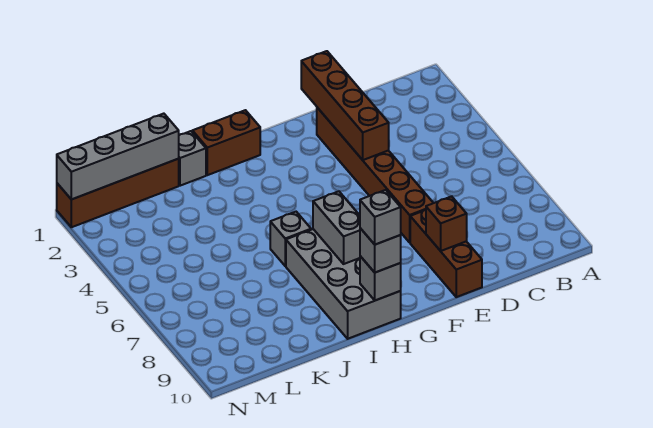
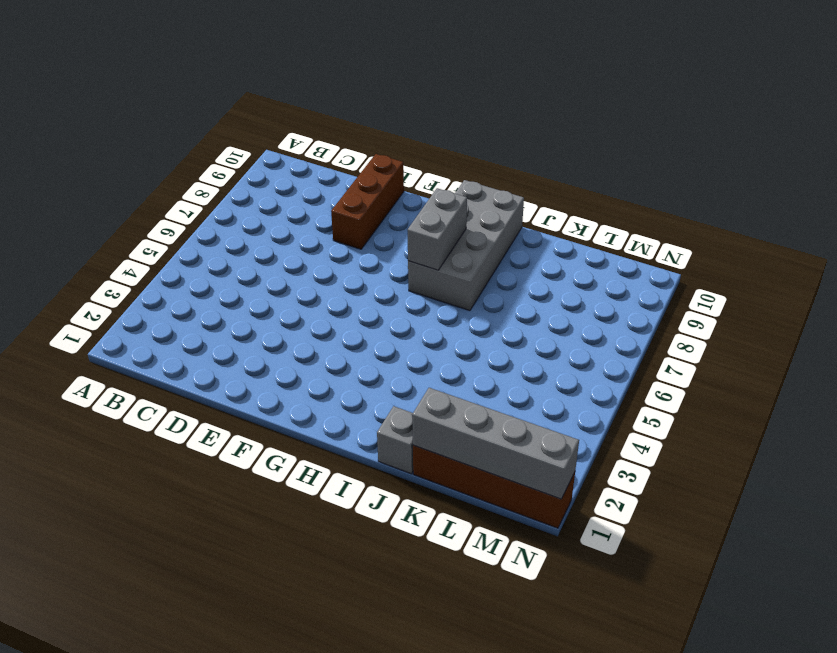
none -> brown brick E2:E7 level 1
none -> brown brick H1:I1 level 1
none -> grey brick I6 level 1

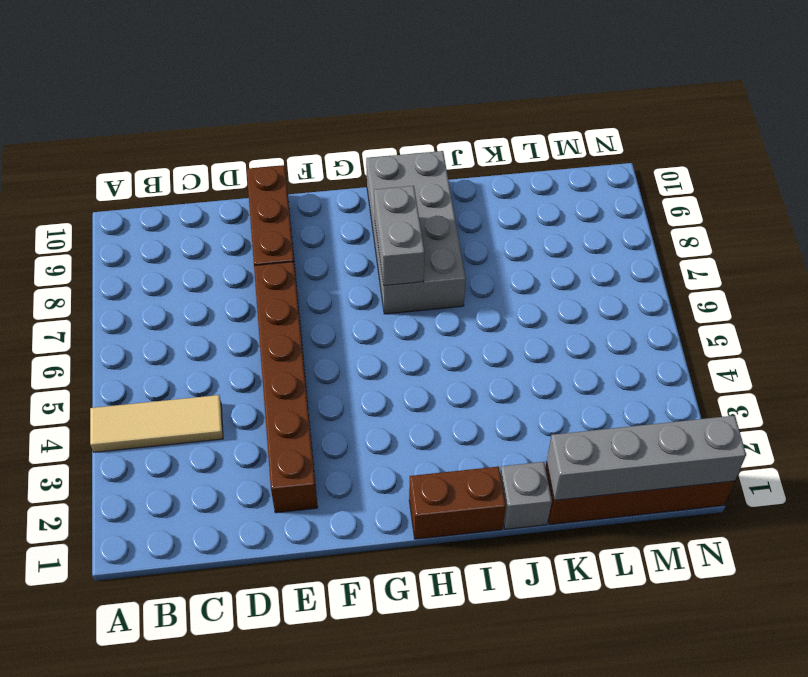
tan tile A4:C4 level 1 -> none
none -> grey brick I6 level 1
none -> brown brick E1:E4 level 2
none -> brown brick E9 level 2

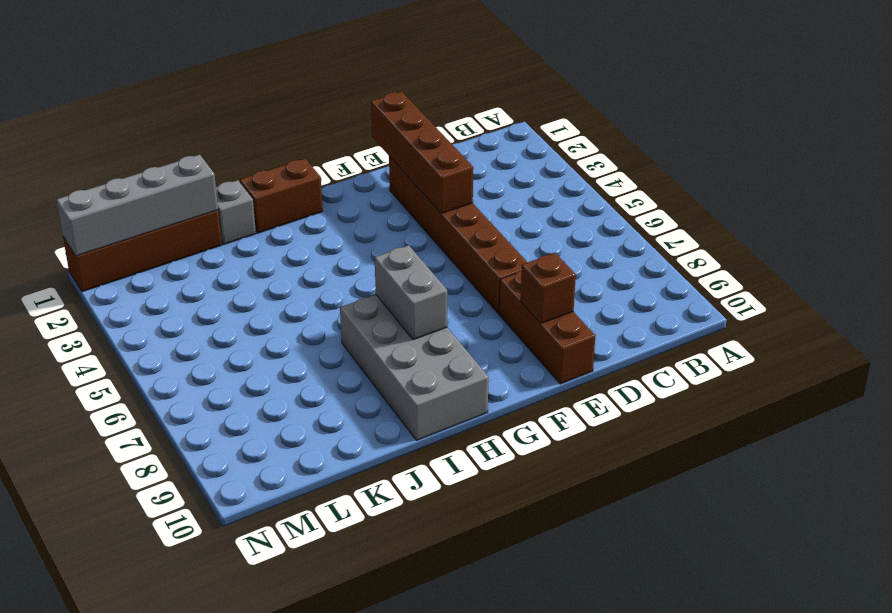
none -> grey brick I6 level 1
none -> grey brick H10 level 2
none -> grey brick H10 level 3

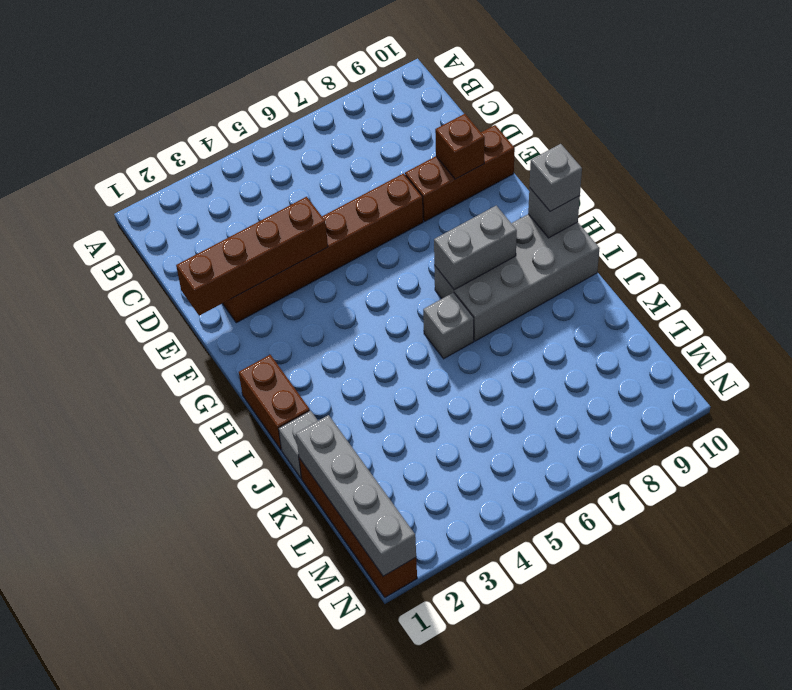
none -> grey brick H10 level 4

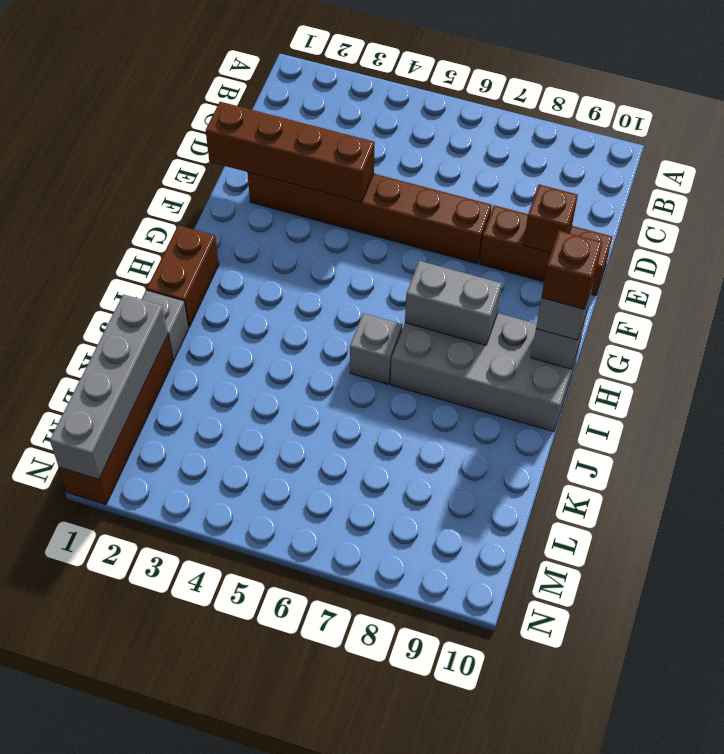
brown brick H10 level 4 -> grey brick H10 level 4

